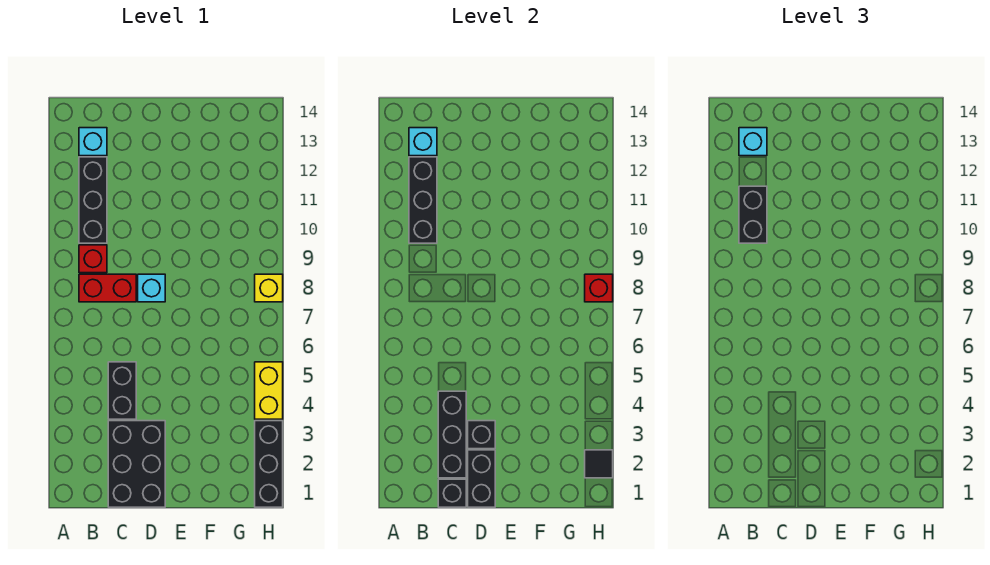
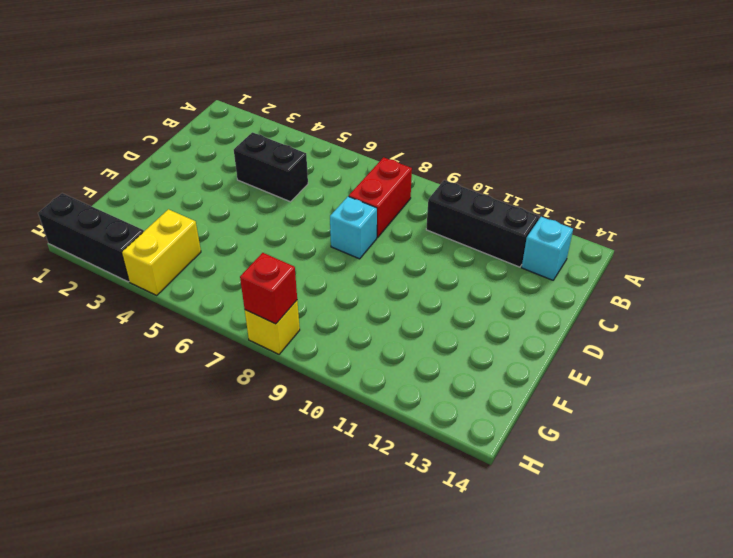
yellow brick G4:H4 level 1 -> yellow brick H4:H5 level 1
none -> red brick B9 level 1
none -> black brick C1:D3 level 1
none -> black brick B10:B12 level 2

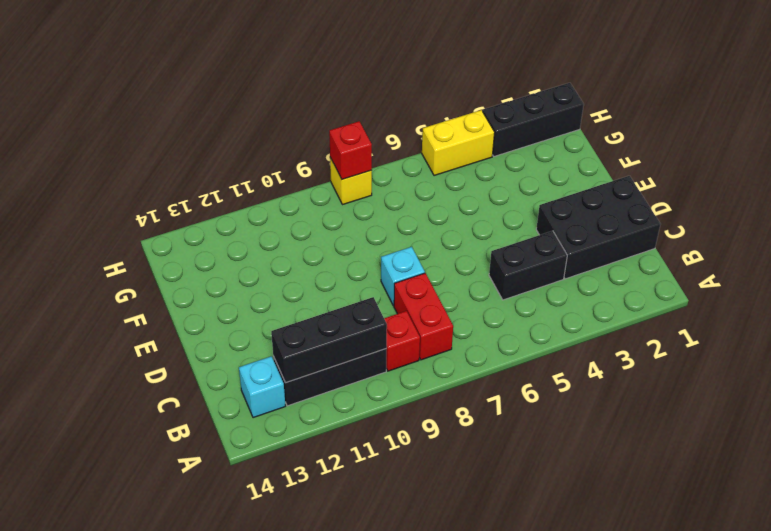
none -> cyan brick B13 level 2
none -> black brick C1 level 2
none -> black brick C2:C4 level 2

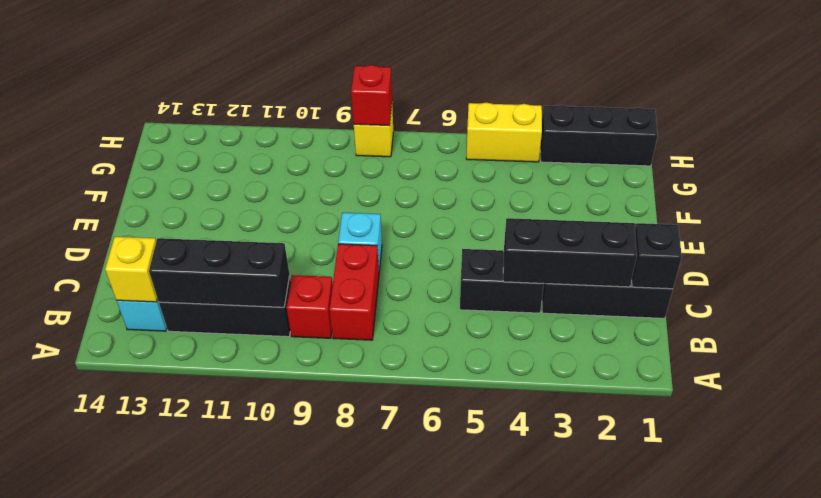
yellow brick B13 level 2 -> cyan brick B13 level 2
none -> black brick D1:D2 level 2
none -> black brick D3 level 2
none -> black tile H2 level 2

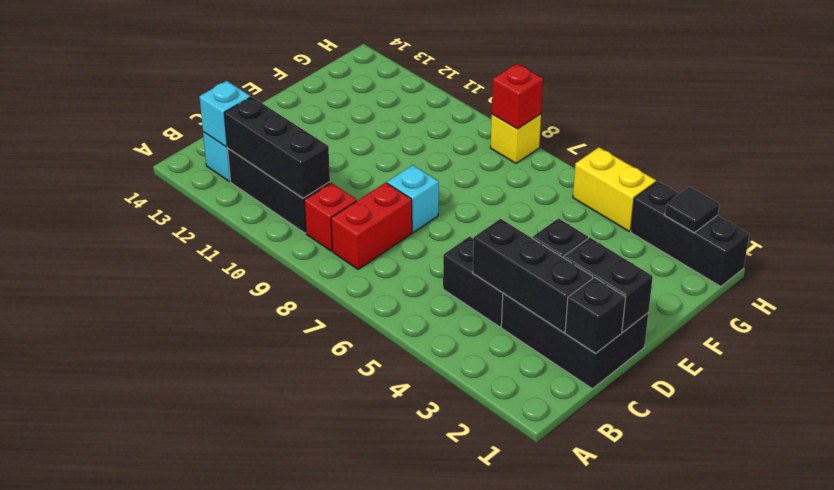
none -> black brick B10:B11 level 3
none -> cyan brick B13 level 3

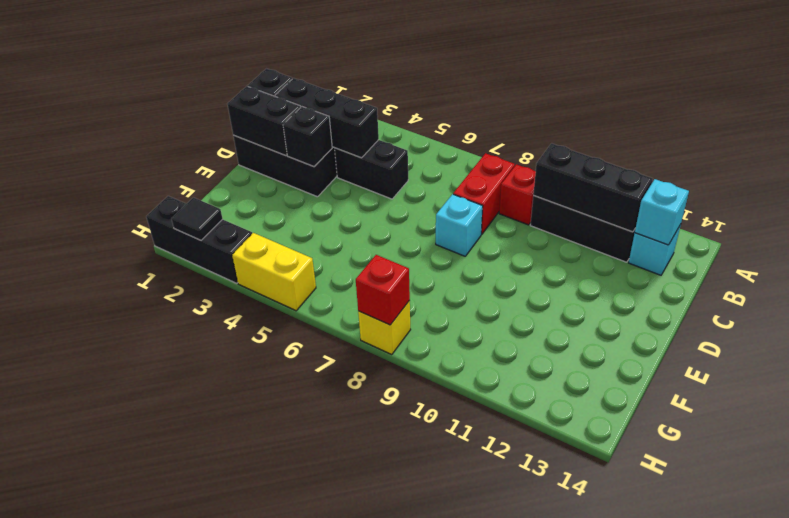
none -> black brick B10:B11 level 3
none -> cyan brick B13 level 3

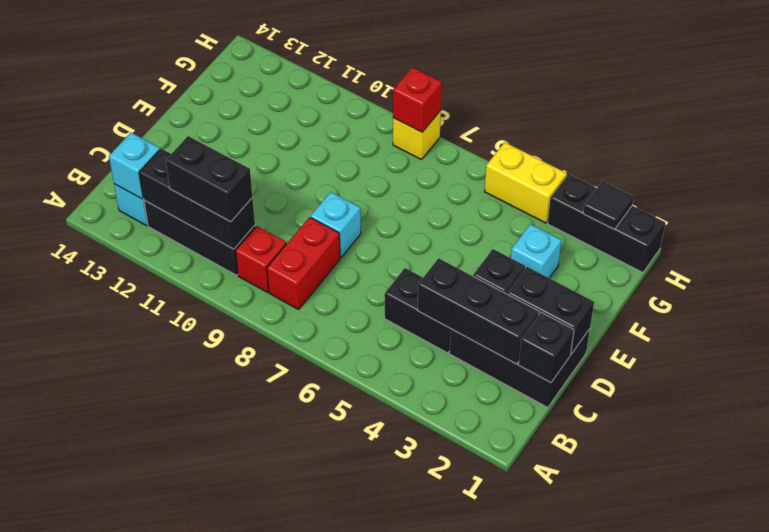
cyan brick F3 level 1 -> cyan brick B13 level 3

